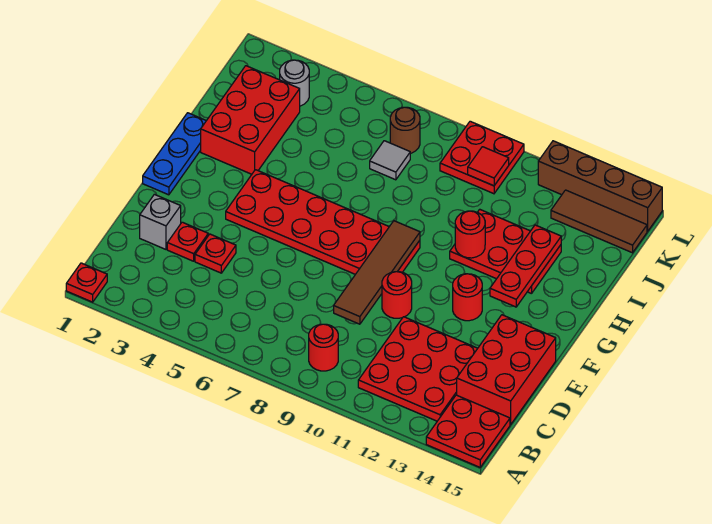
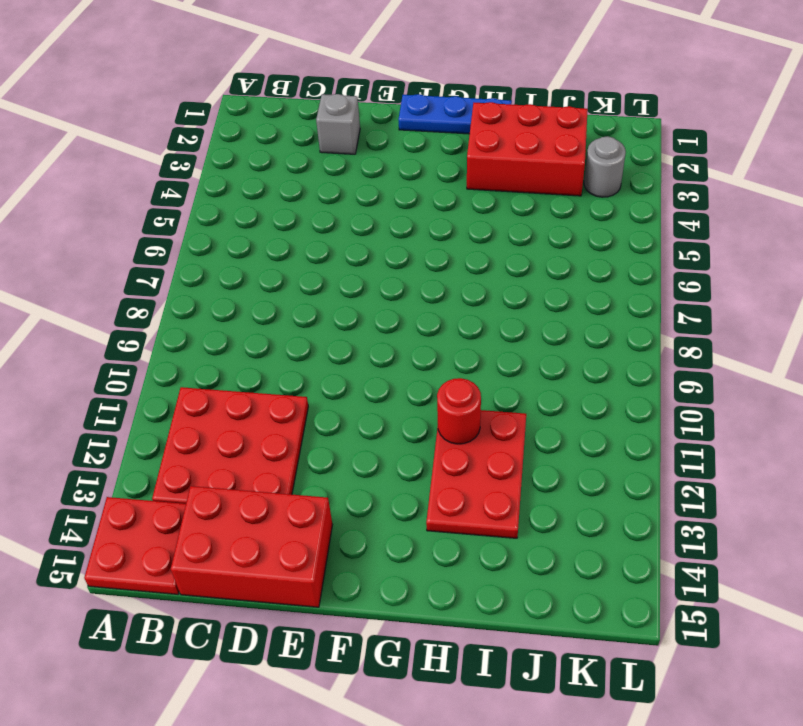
none -> red plate A1 level 1
none -> red round brick B9 level 1
none -> red plate D3 level 1

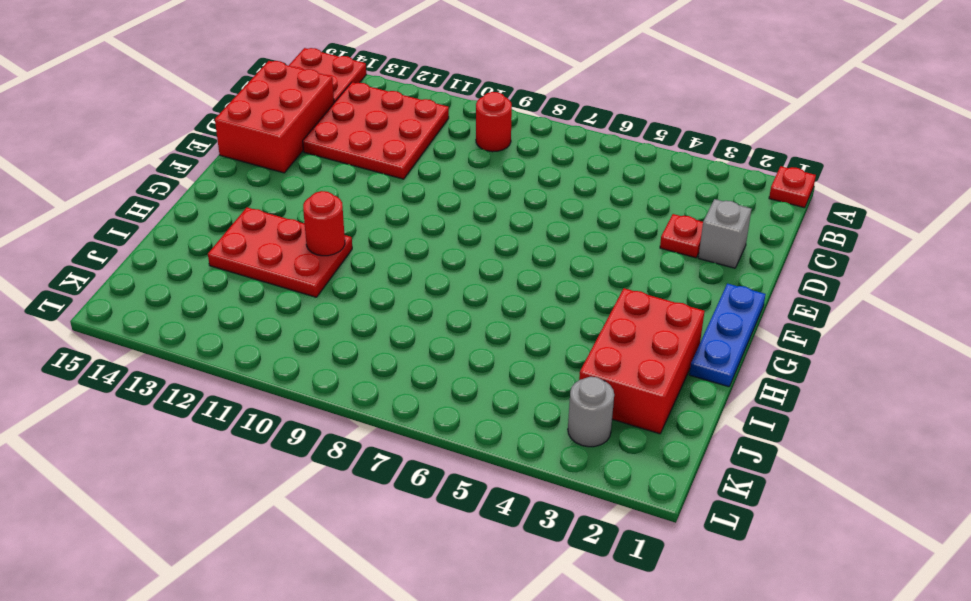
none -> red plate D4 level 1
none -> red round brick E10 level 1
none -> red plate F4:G9 level 1

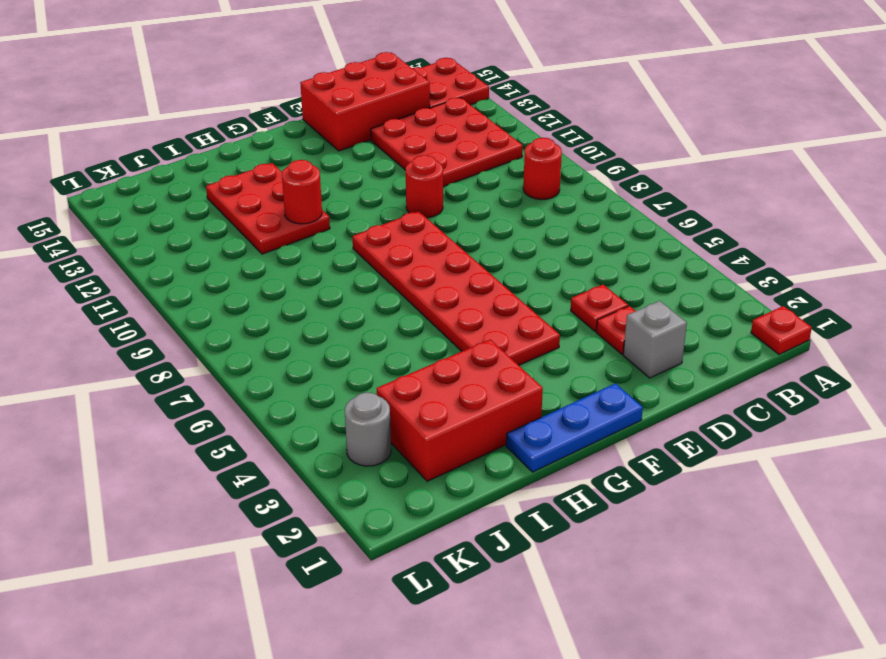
none -> red round brick F12 level 1
none -> grey tile J7 level 1
none -> brown round brick K7 level 1

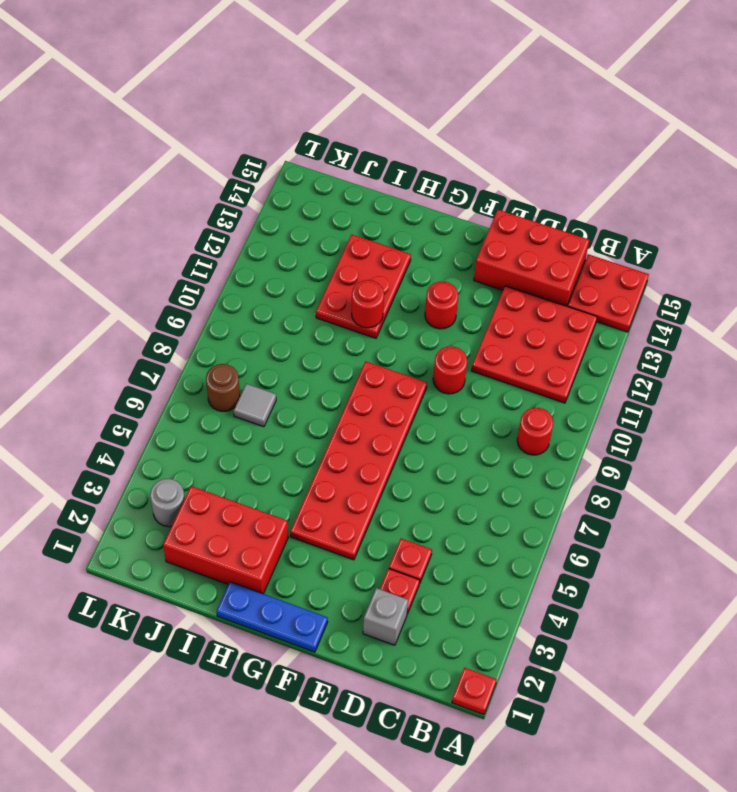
none -> red plate K9:L10 level 1
none -> brown tile K13:K15 level 1
none -> brown brick L12:L15 level 1

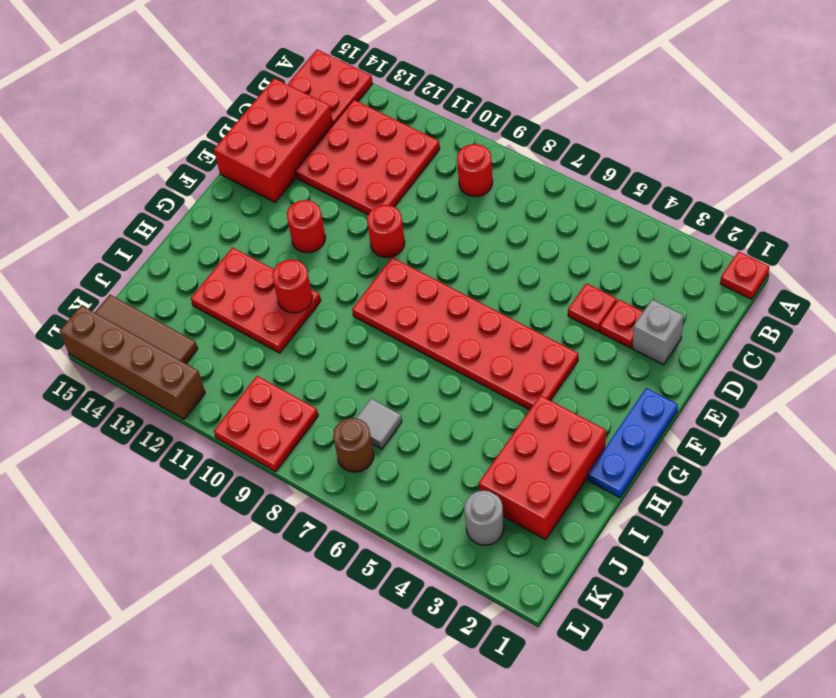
none -> brown tile D9:G9 level 2
none -> red plate G13:I13 level 2
none -> red tile K10 level 2

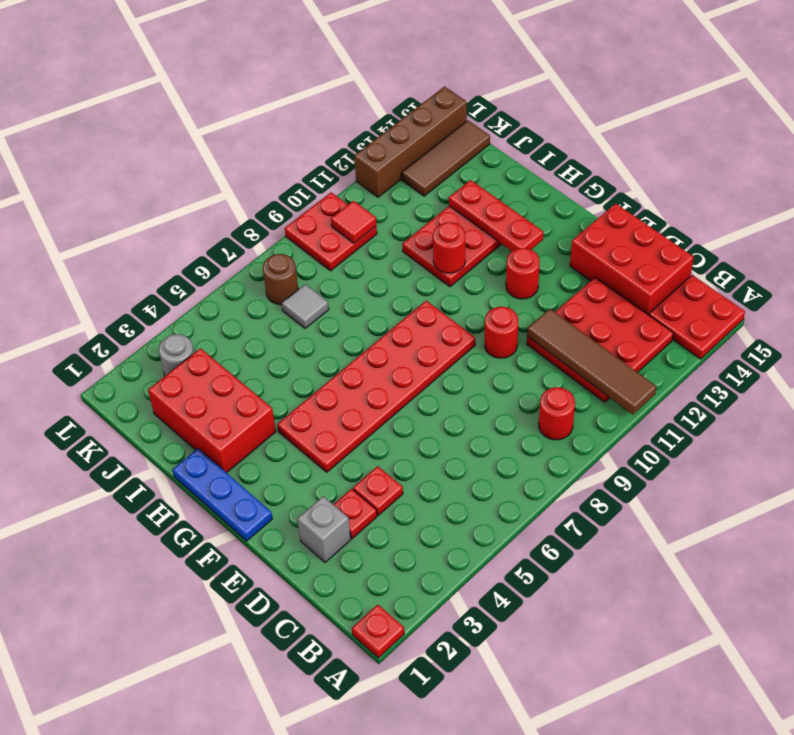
brown tile A11:D11 level 2 -> brown tile D9:G9 level 2

